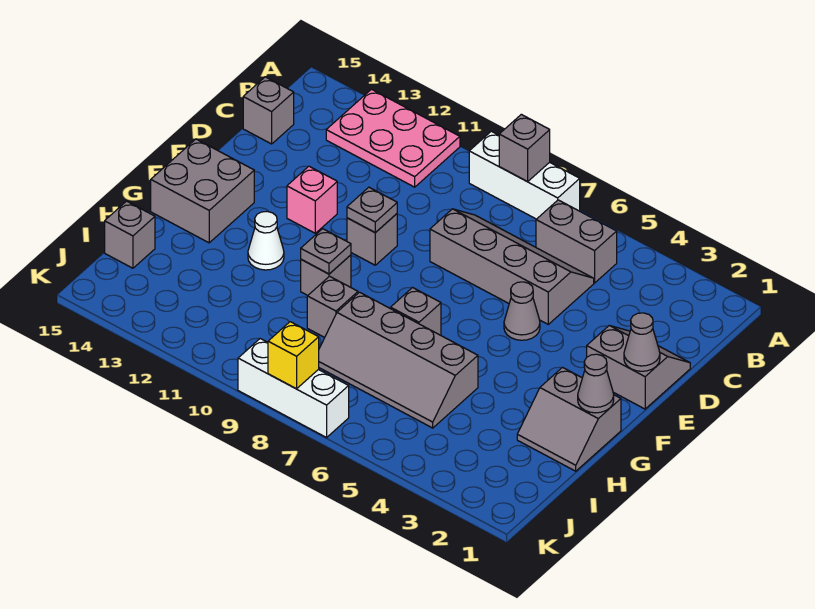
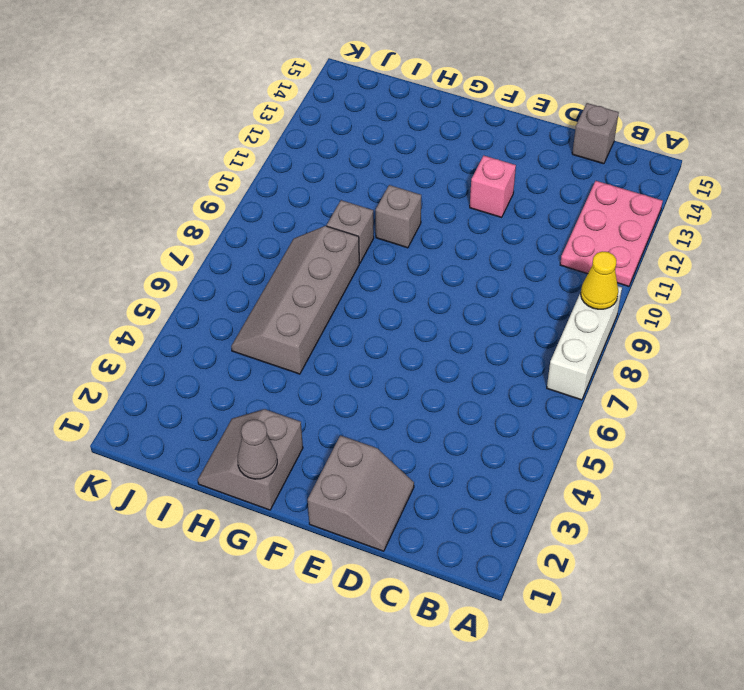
yellow cone A9 level 2 -> none
none -> grey brick B5:B6 level 1
none -> grey slope C5:D8 level 1 top D
none -> grey cone E5 level 1

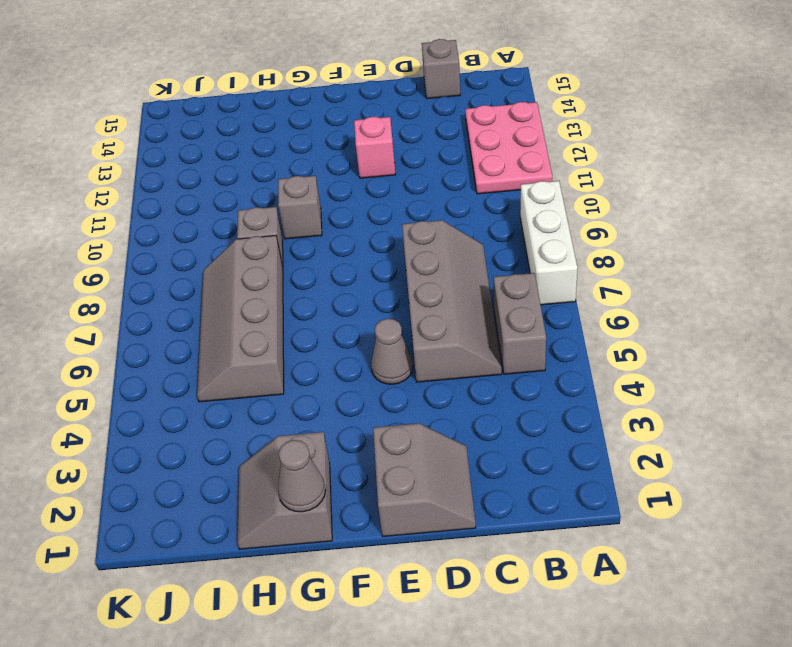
none -> grey brick E10 level 1
none -> grey brick F14:G15 level 1
none -> grey brick G7 level 1

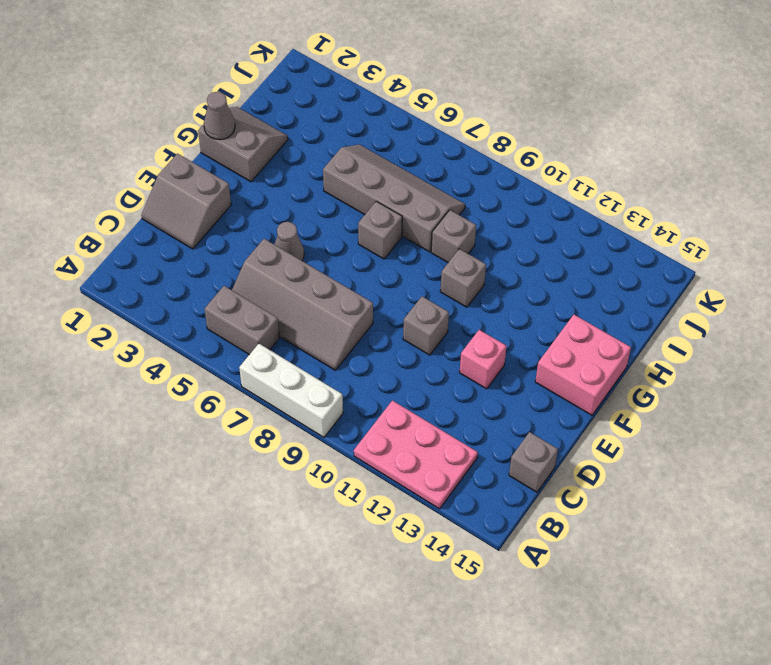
pink brick F14:G15 level 1 -> grey brick F14:G15 level 1
none -> white cone G12 level 1
none -> grey brick I15 level 1
none -> white brick K7:K9 level 1

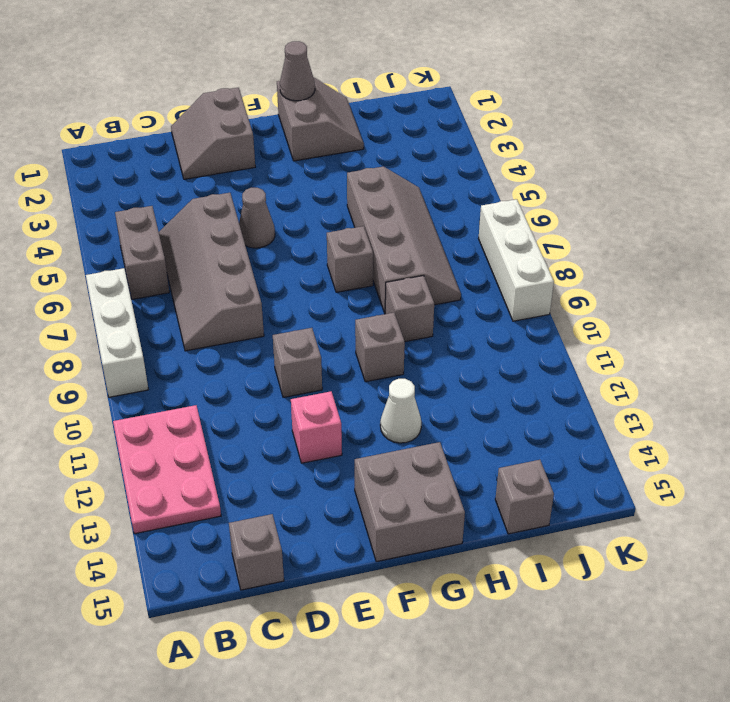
none -> grey brick A8 level 2
none -> grey cone E1 level 2
none -> grey plate E10 level 2

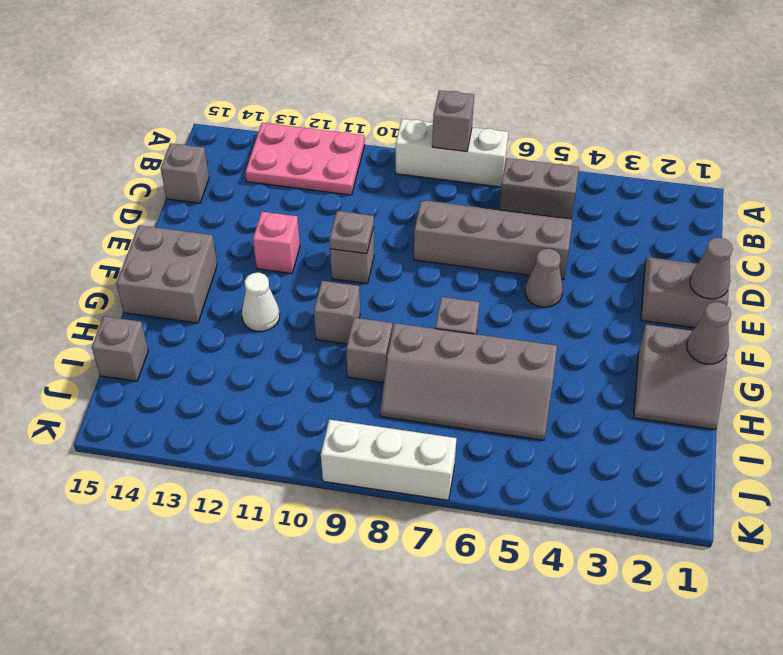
none -> grey plate G10 level 2
none -> yellow brick K8 level 2

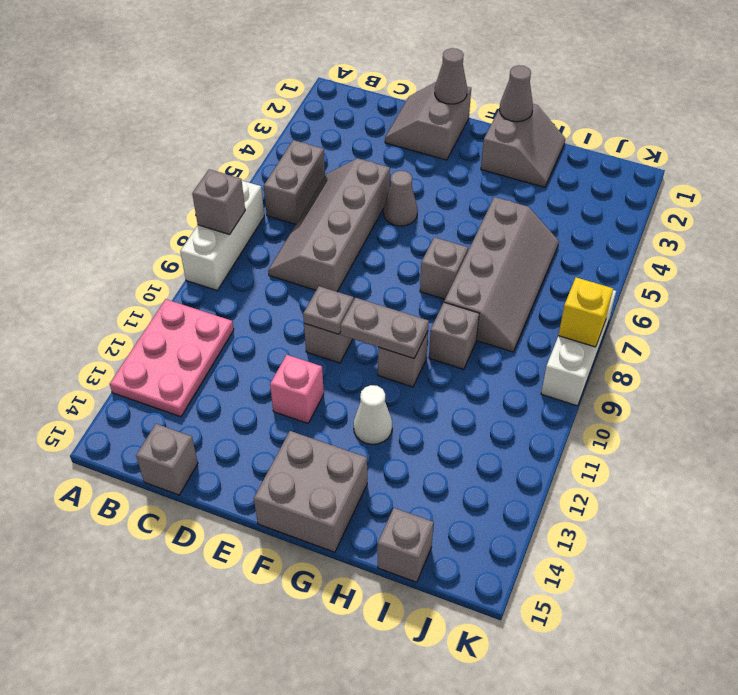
grey plate F10:G10 level 2 -> grey plate G10 level 2

